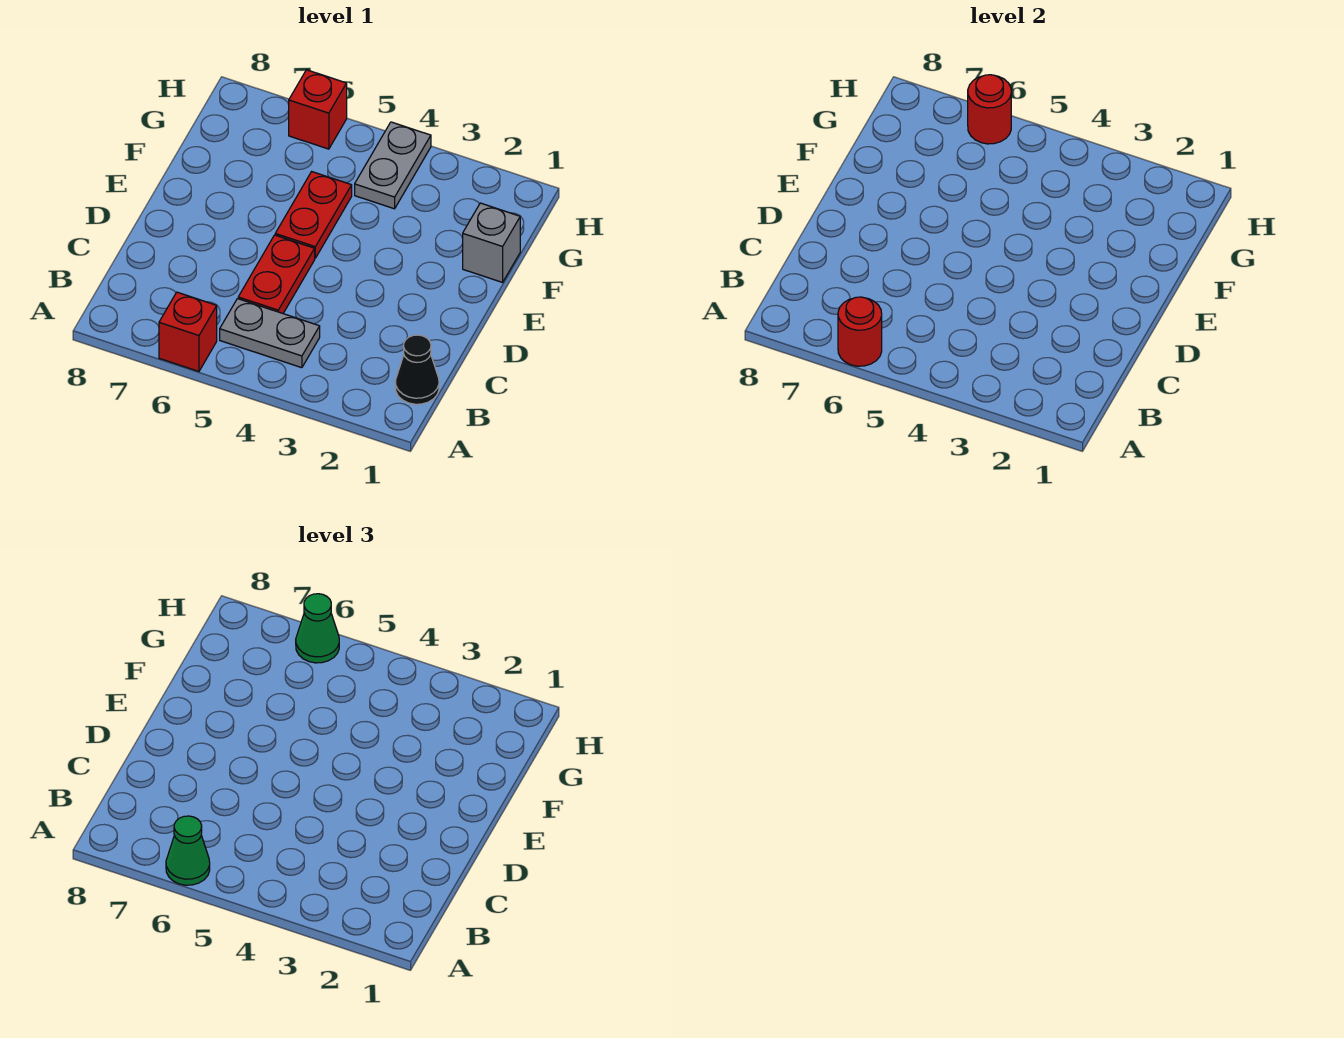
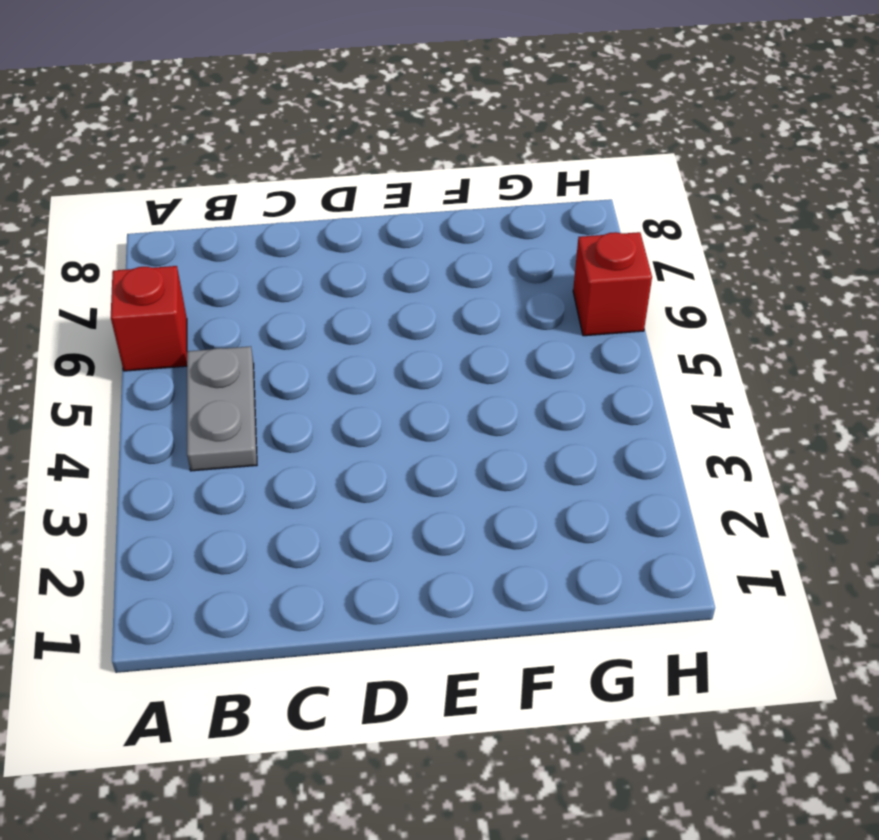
none -> black cone B1 level 1
none -> red plate C5:D5 level 1
none -> red plate E5:F5 level 1

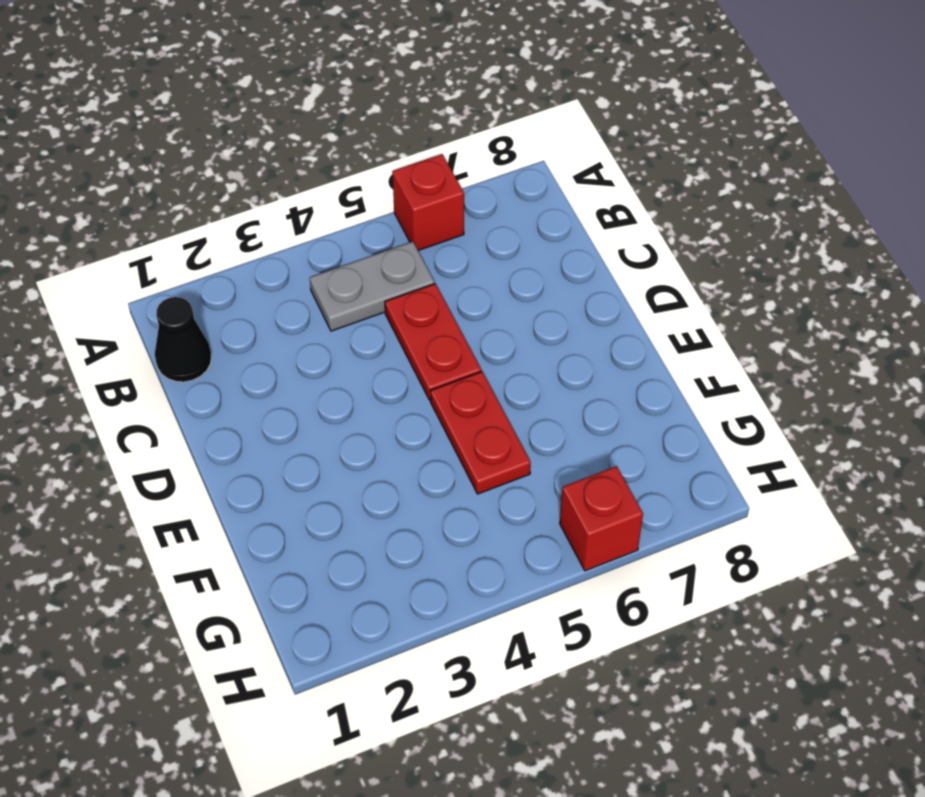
none -> grey brick F1 level 1
none -> grey plate G4:H4 level 1
none -> red round brick A6 level 2

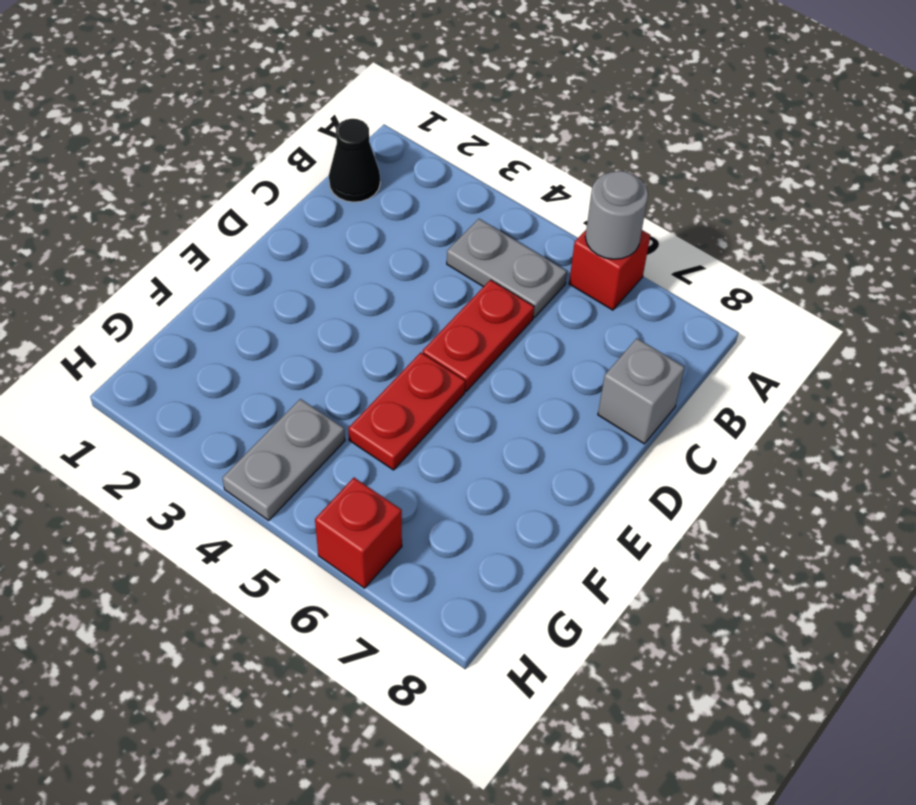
grey round brick A6 level 2 -> red round brick A6 level 2
grey brick C8 level 1 -> grey brick F1 level 1
none -> red round brick H6 level 2
none -> green cone A6 level 3
none -> green cone H6 level 3

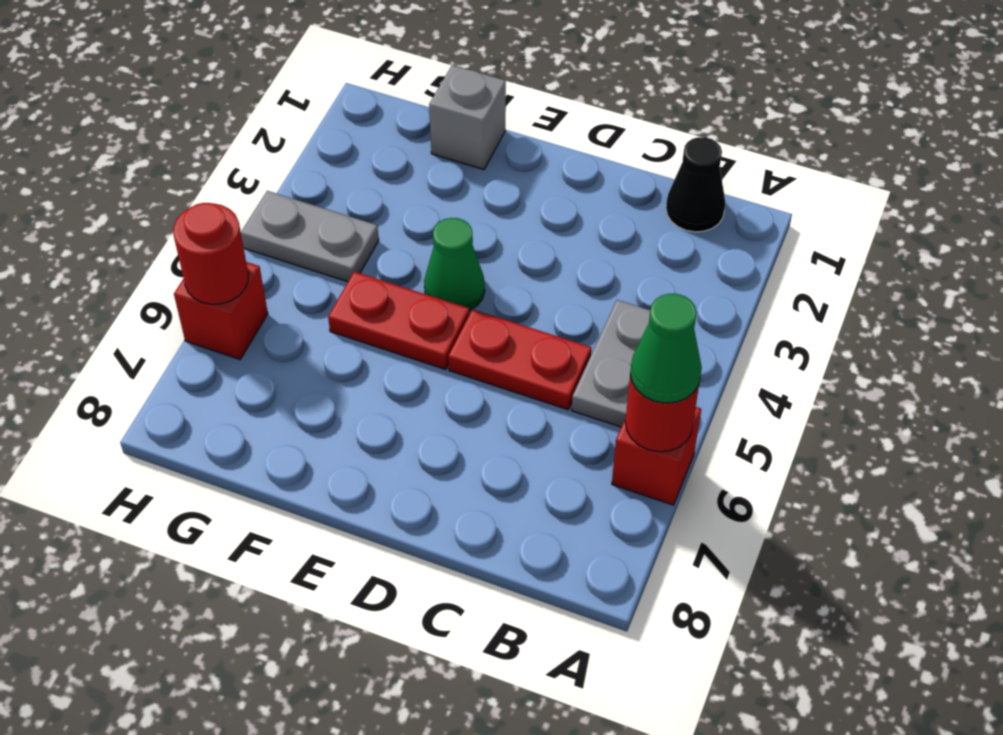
green cone E4 level 1 -> green cone H6 level 3

